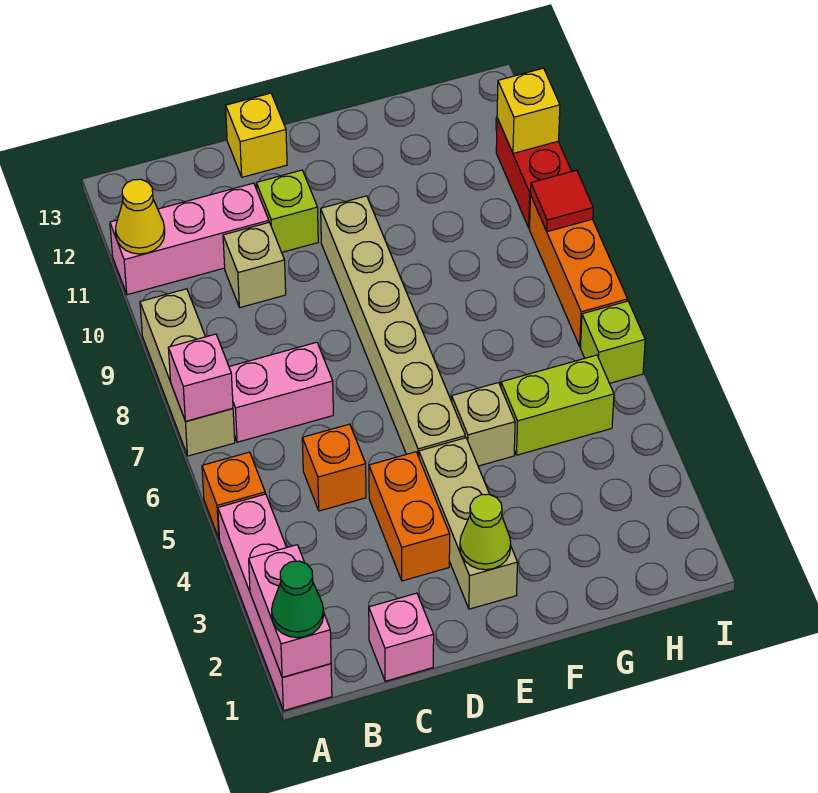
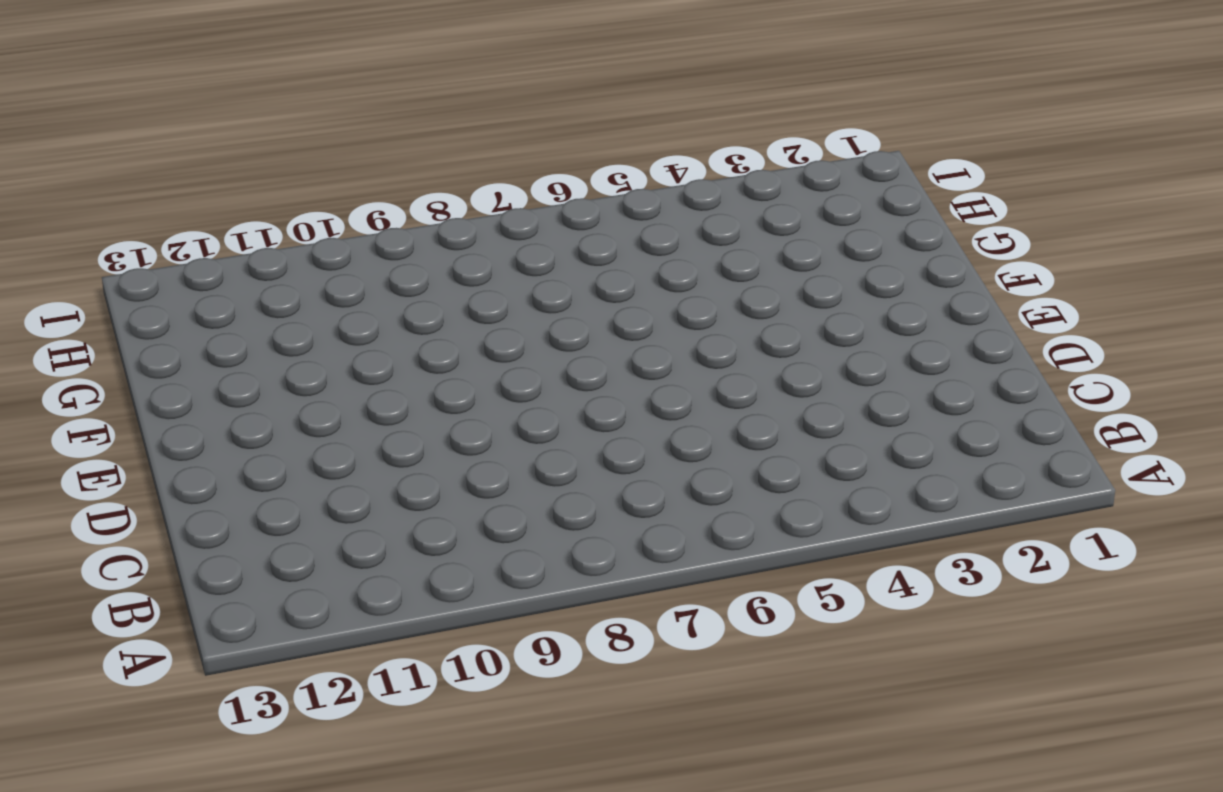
none -> pink brick A1:A4 level 1
none -> orange brick A5 level 1
none -> tan brick A7:A9 level 1

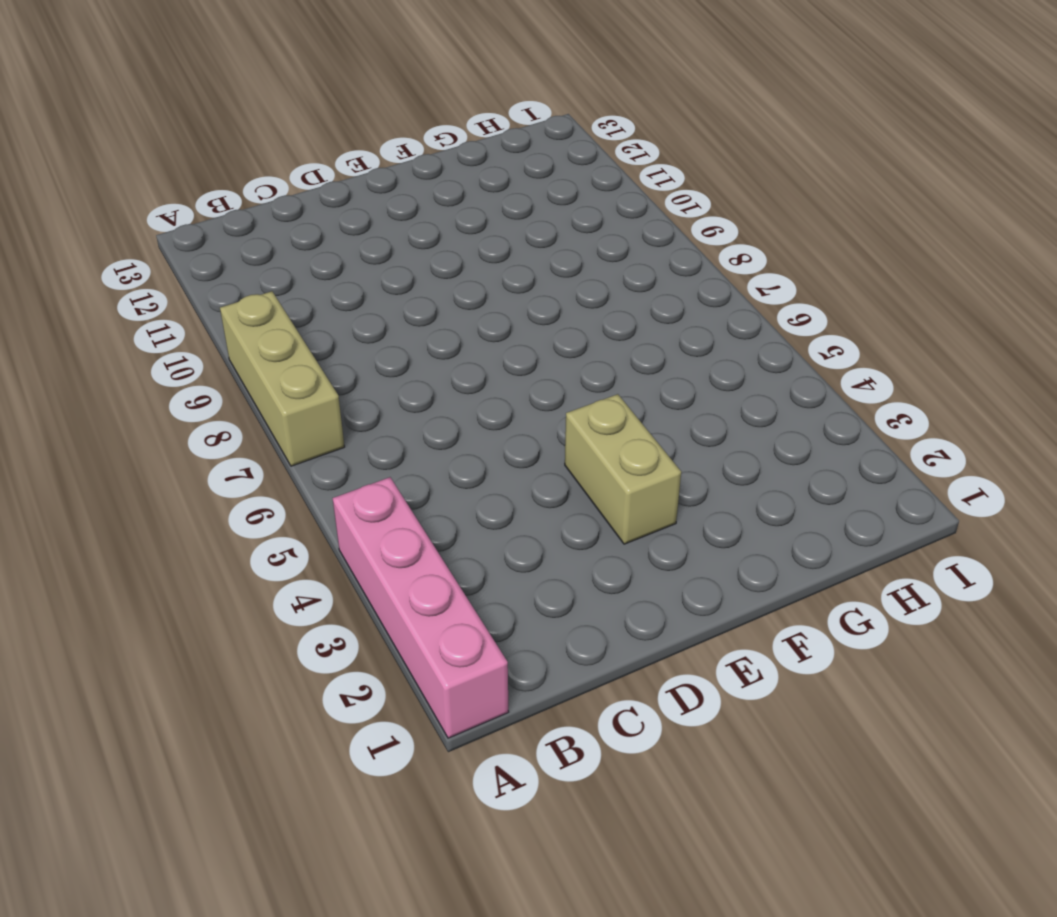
tan brick E3:E4 level 1 -> tan brick E2:E4 level 1
none -> orange brick A5 level 1
none -> pink brick A11:C11 level 1
none -> pink brick B7:C7 level 1

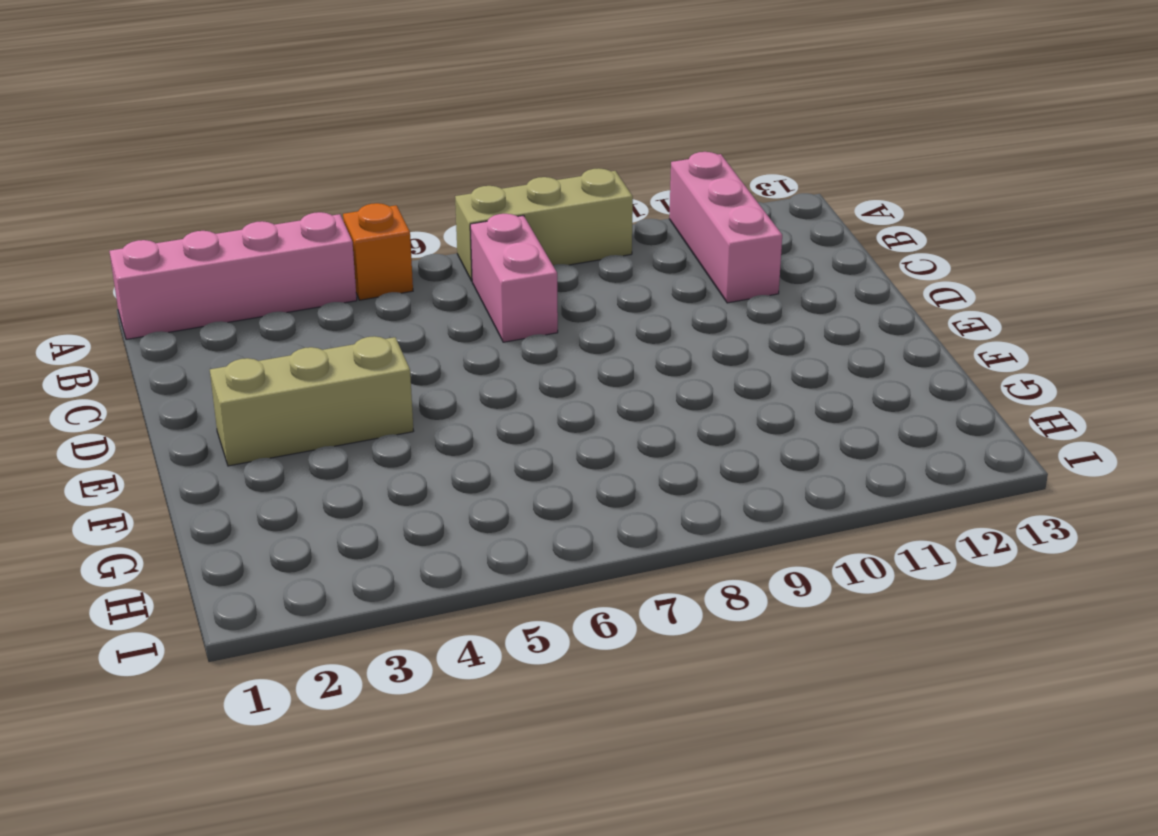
none -> pink brick C1 level 1
none -> orange brick C5 level 1
none -> tan brick C10 level 1

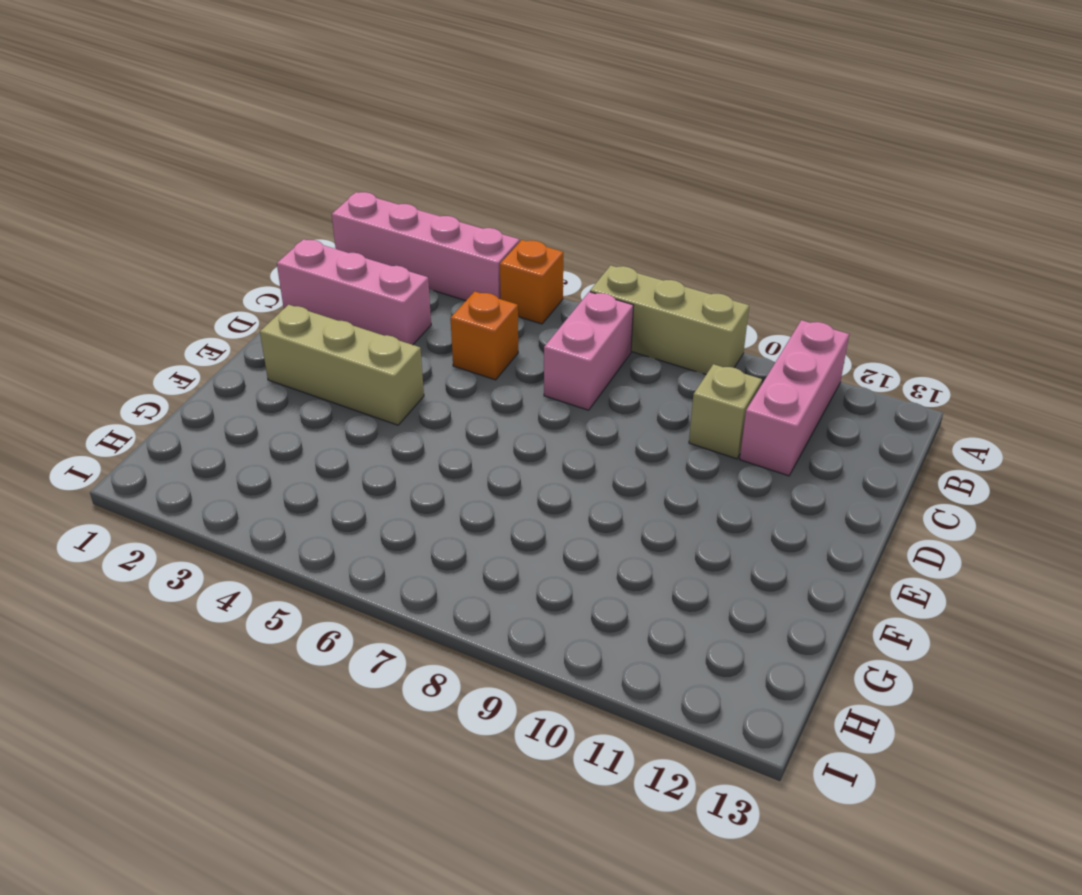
pink brick C1:C3 level 1 -> pink brick C1 level 1
none -> orange brick D3:D4 level 1
none -> lime brick D11 level 1
none -> yellow brick D13 level 1

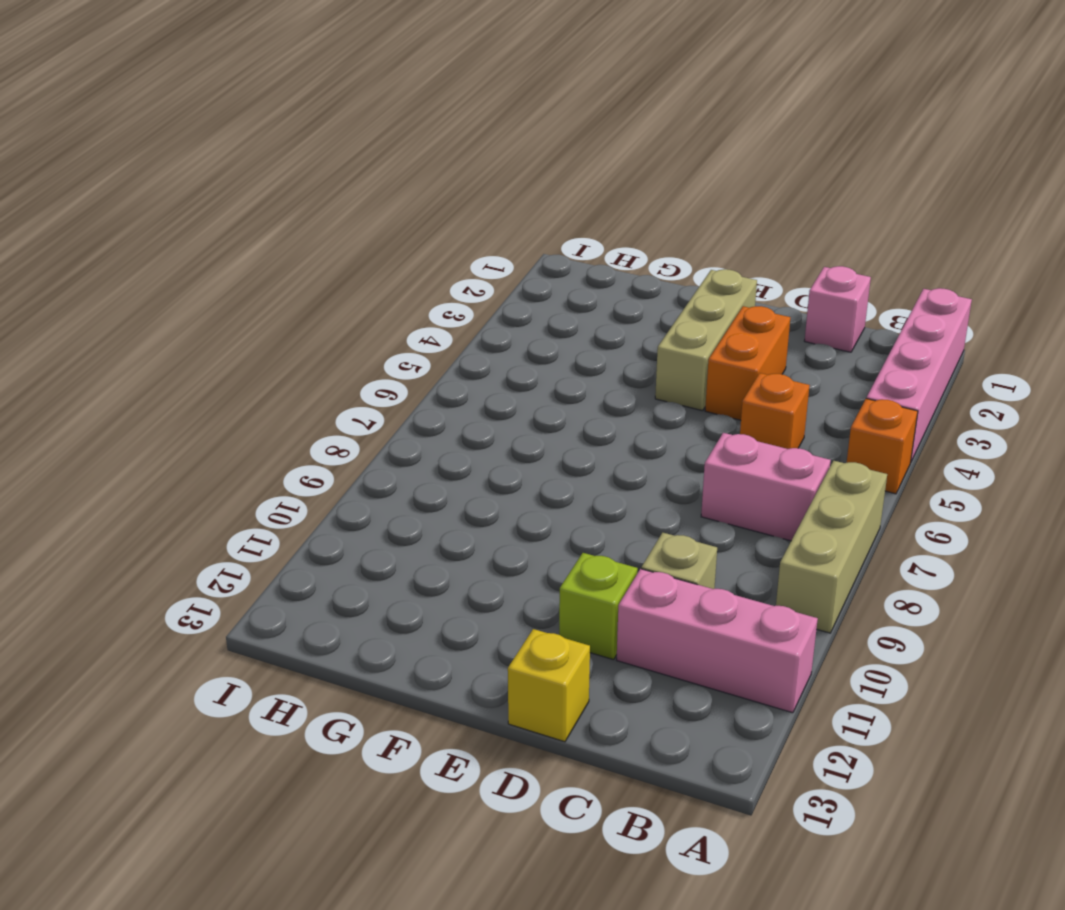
none -> tan brick E5:E10 level 1
none -> tan brick F5 level 1
none -> lime brick G5:H5 level 1

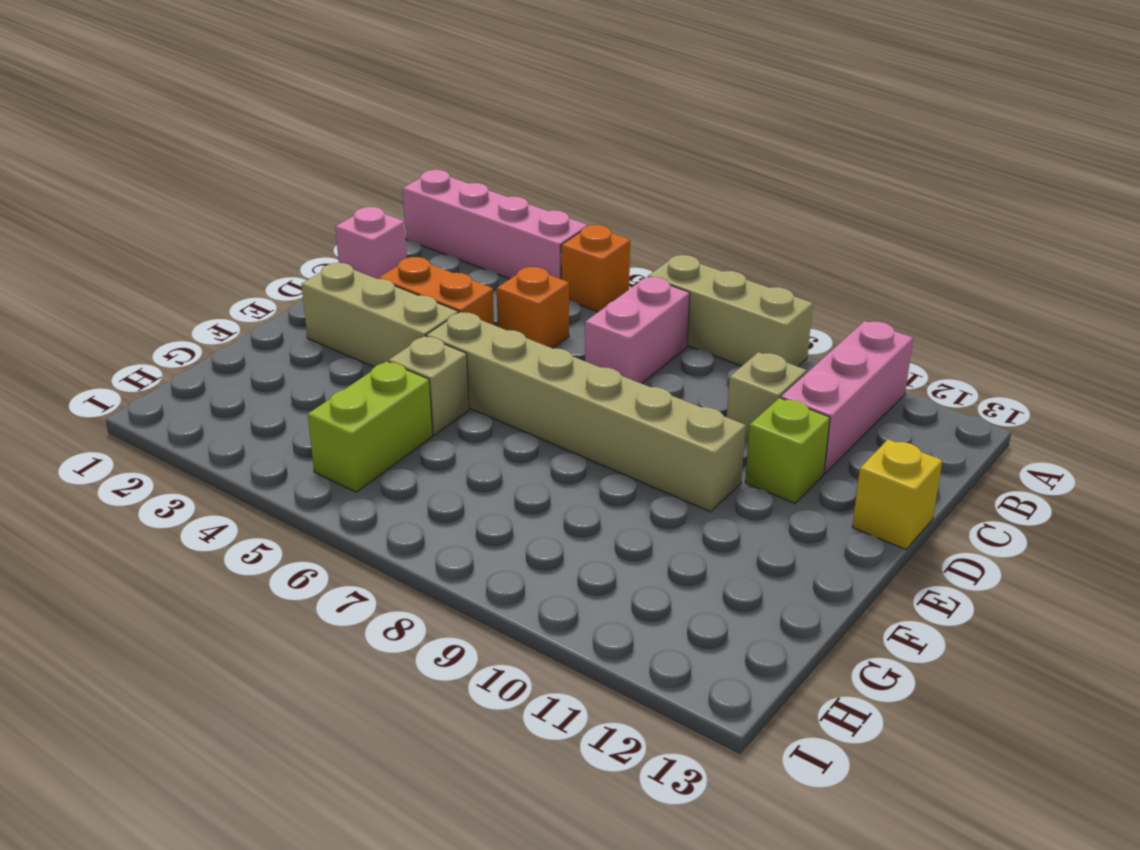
none -> lime brick I6 level 1
none -> orange brick I7:I9 level 1
none -> red brick I10:I11 level 1

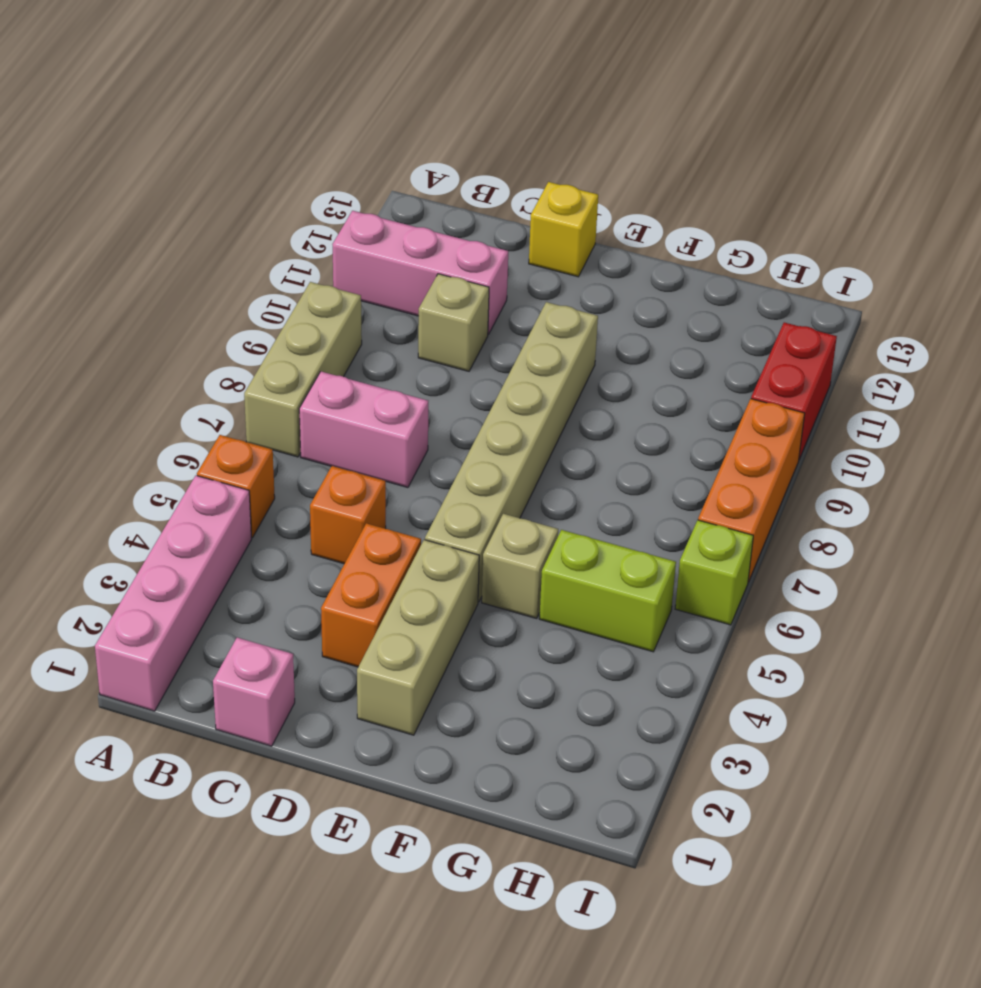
none -> lime brick D11 level 1
none -> pink brick A1:A2 level 2
none -> pink brick A7 level 2

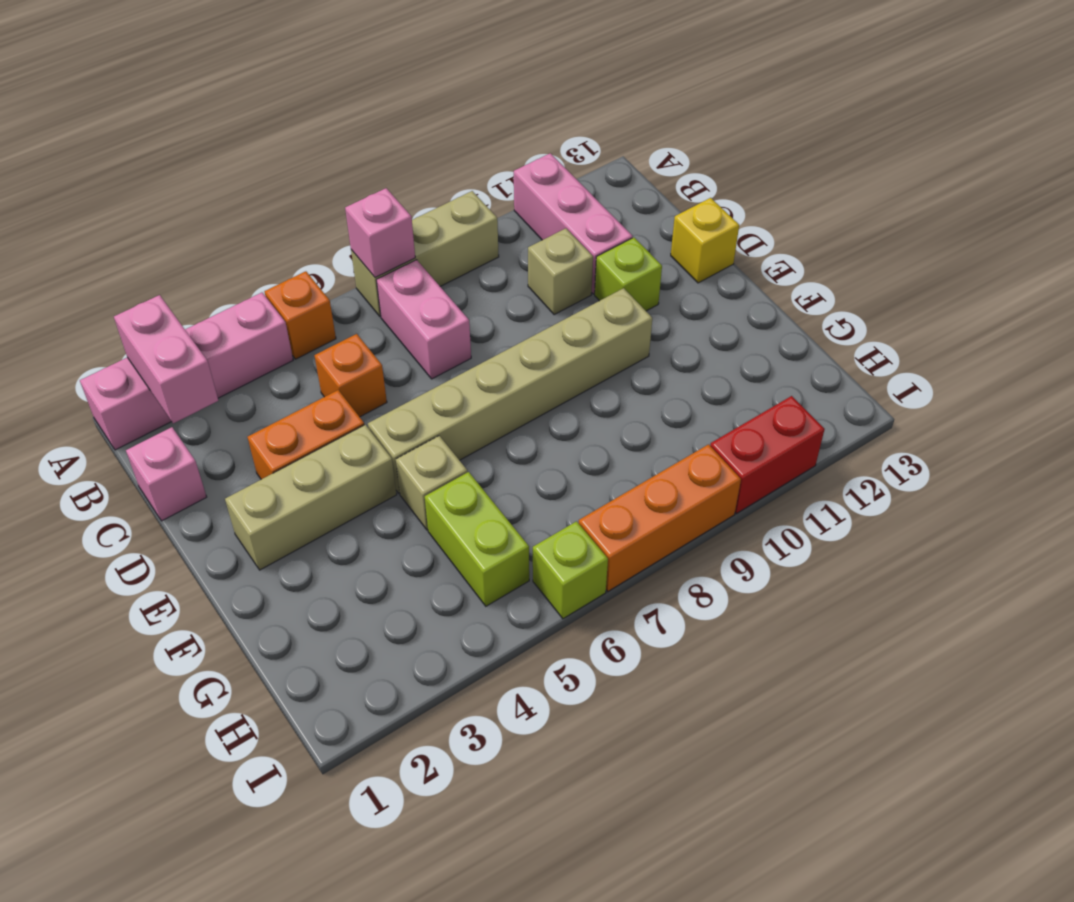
pink brick A2:B2 level 2 -> pink brick A1:A2 level 2
none -> yellow cone A11 level 2
none -> lime cone E2 level 2
none -> red tile I9 level 2

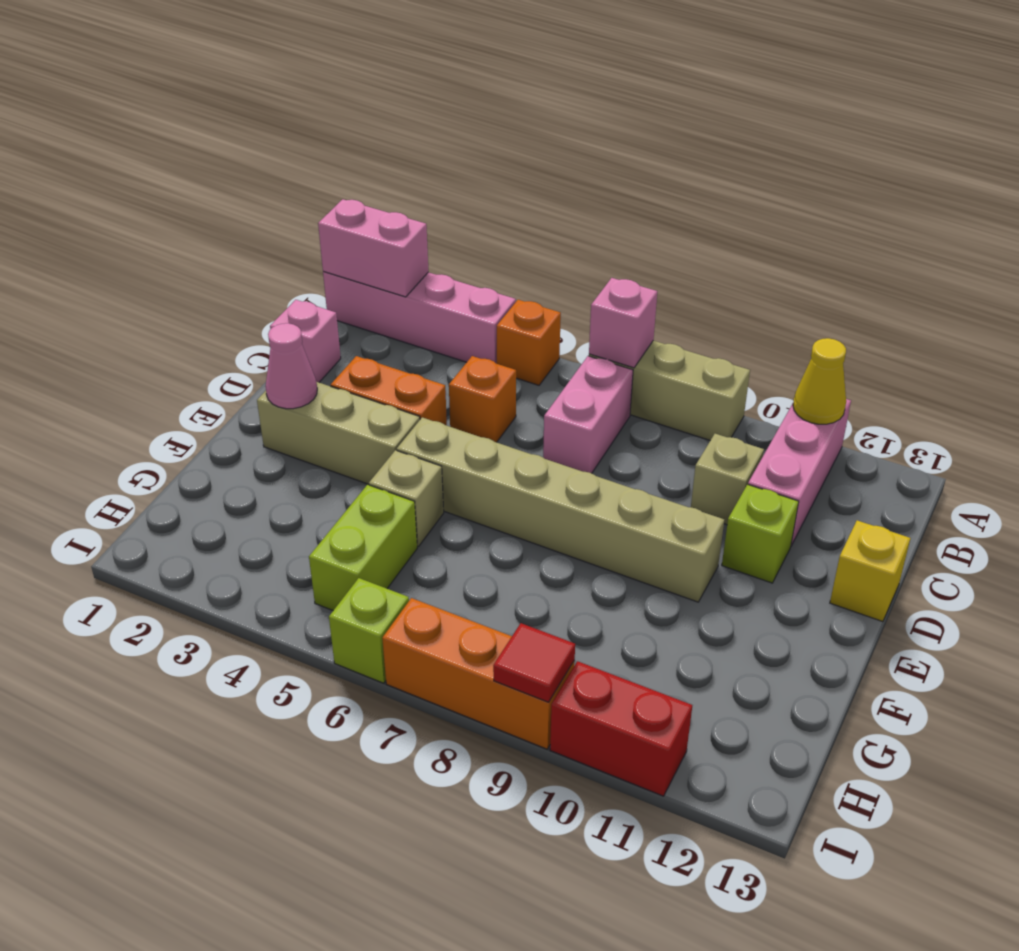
pink cone E2 level 2 -> lime cone E2 level 2
none -> yellow brick I11 level 2
none -> green cone A1 level 3

